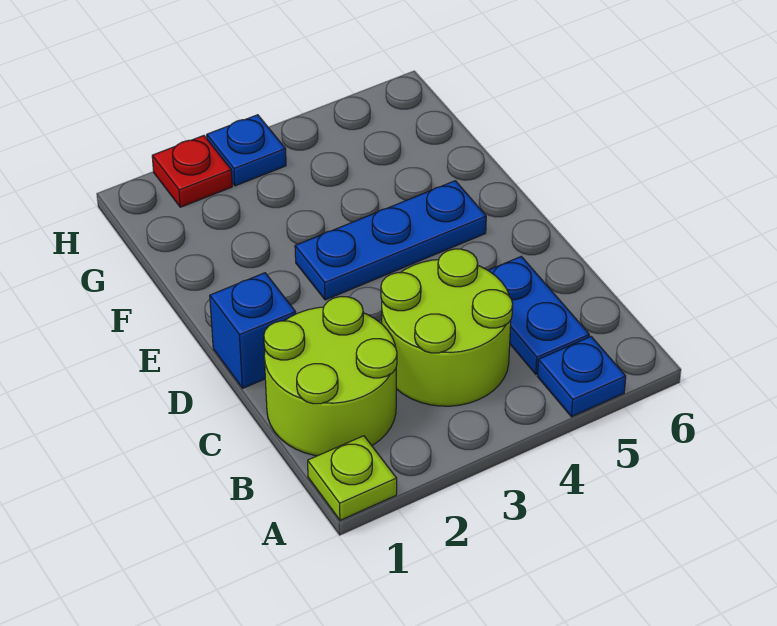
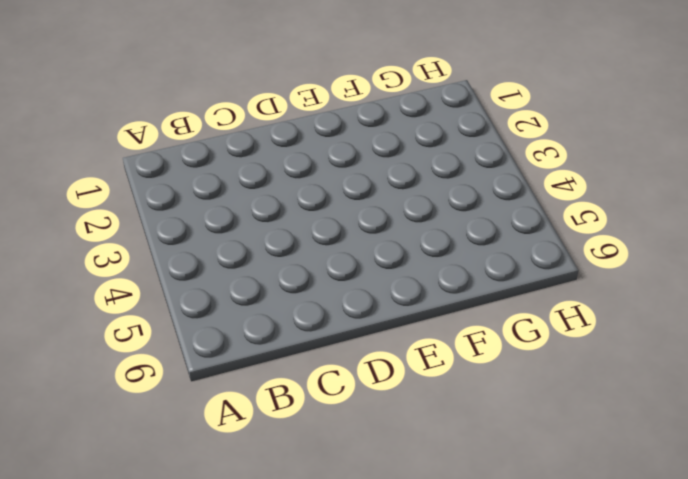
none -> lime plate A1 level 1
none -> blue plate A5 level 1

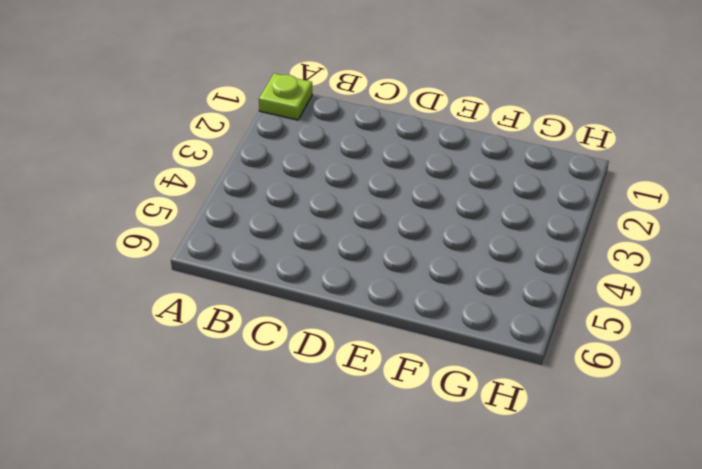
none -> blue plate A5 level 1
none -> lime round brick B1:C2 level 1

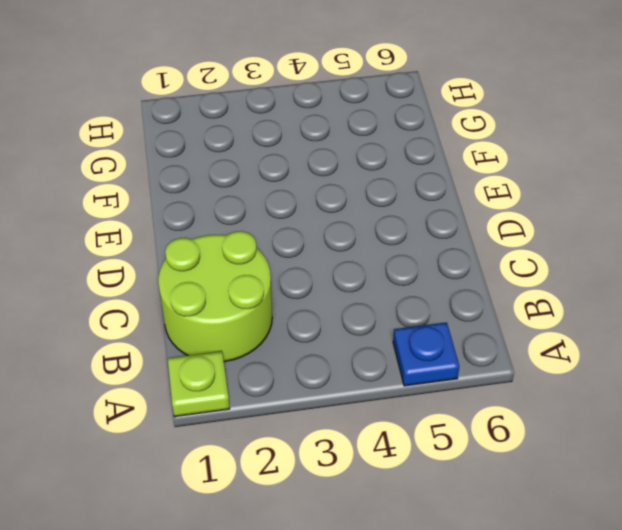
none -> lime round brick B3:C4 level 1
none -> blue plate B5:C5 level 1

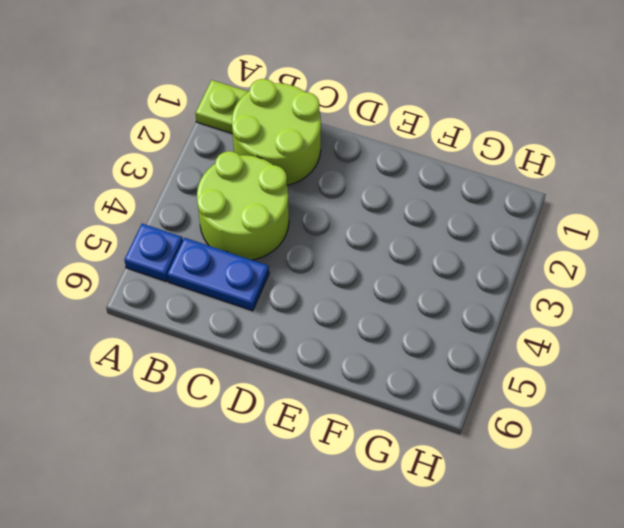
none -> blue brick D1 level 1
none -> blue plate E3:E5 level 1

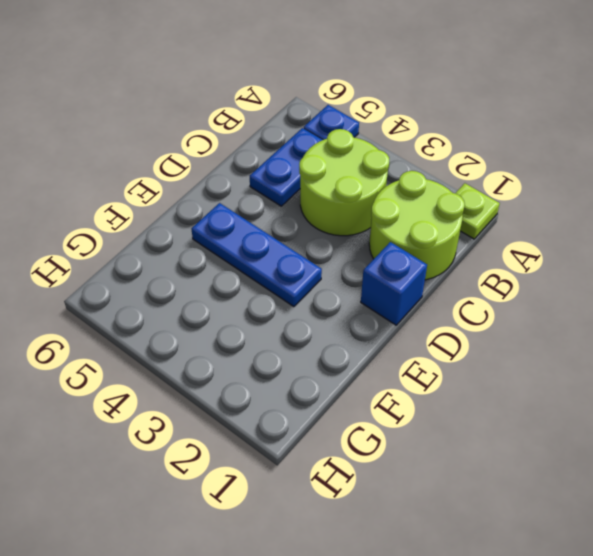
none -> red plate H2 level 1
none -> blue plate H3 level 1

